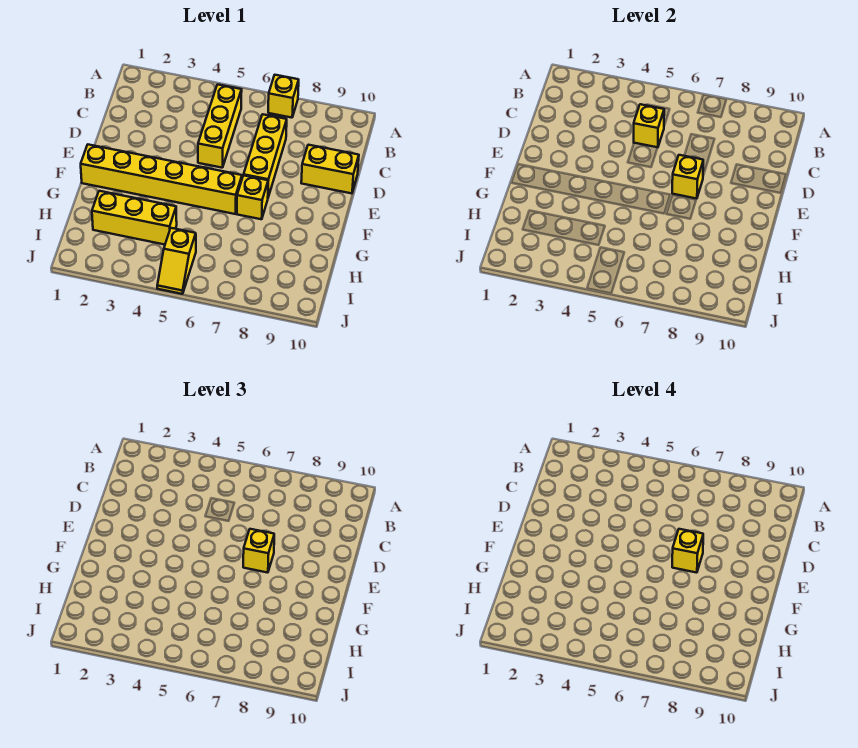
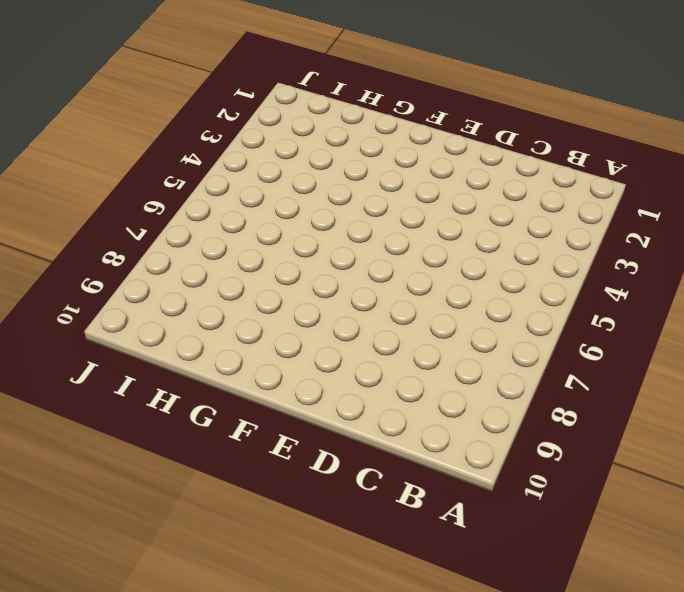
none -> yellow brick A7 level 1
none -> yellow brick B5:D5 level 1
none -> yellow brick C7:E7 level 1

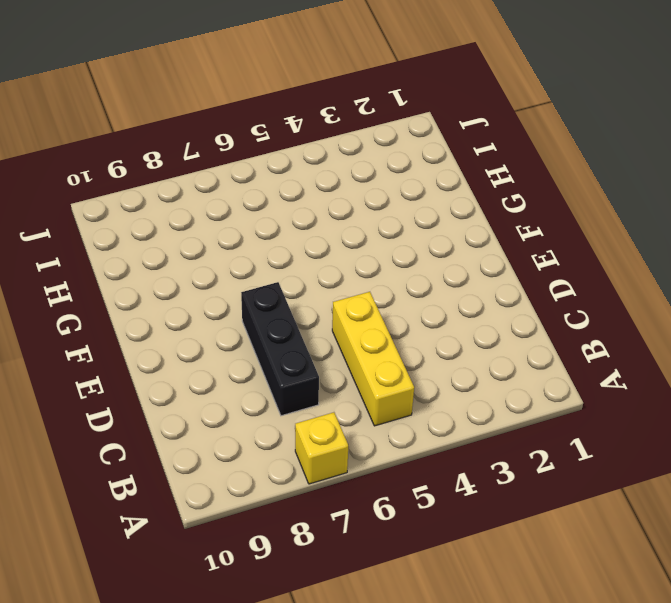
black brick C7:E7 level 1 -> yellow brick C7:E7 level 1
none -> yellow brick D9:D10 level 1
none -> yellow brick F1:F6 level 1
none -> yellow brick F7 level 1

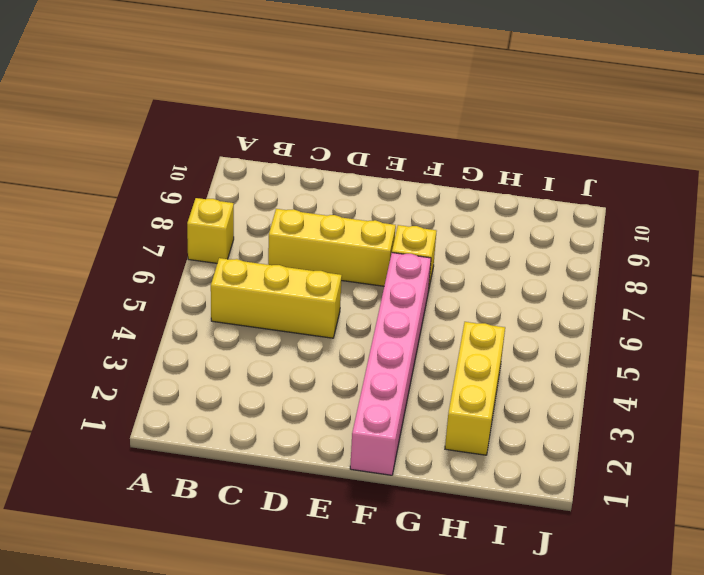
pink brick F1:F6 level 1 -> yellow brick F1:F6 level 1
none -> yellow brick D9:D10 level 1
none -> yellow slope I5:J5 level 1 top I
none -> yellow brick C5 level 2

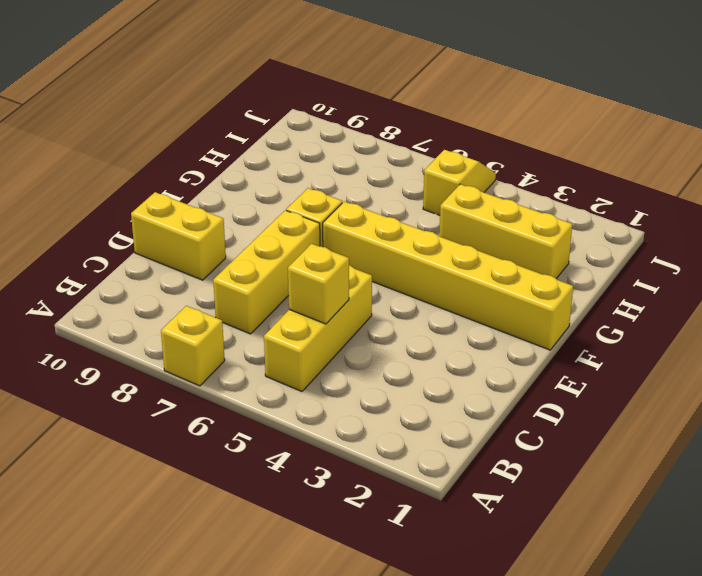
none -> yellow brick E7 level 2
none -> yellow brick E7 level 3
none -> yellow brick E7 level 4

